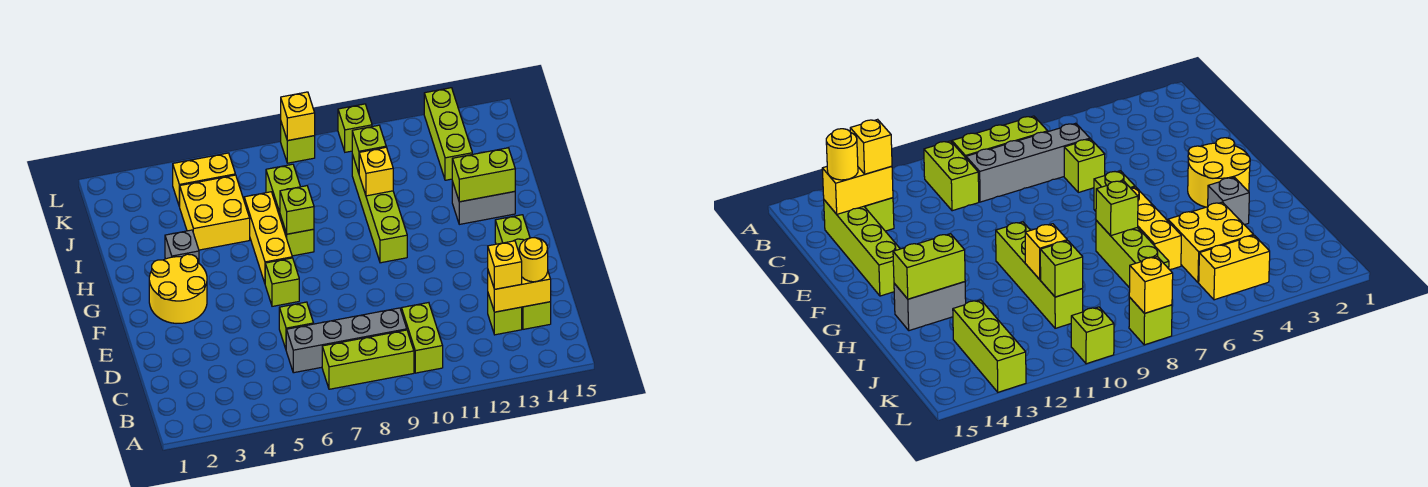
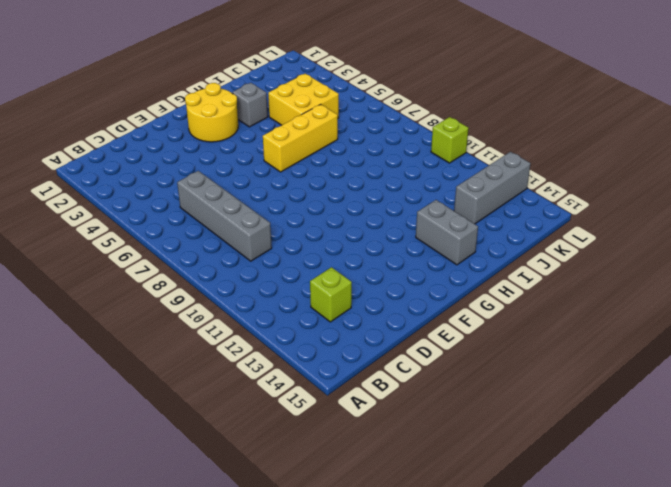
grey brick J13:L13 level 1 -> lime brick J13:L13 level 1
none -> lime brick B7:B9 level 1
none -> lime brick B10:C10 level 1
none -> lime brick C14:F14 level 1

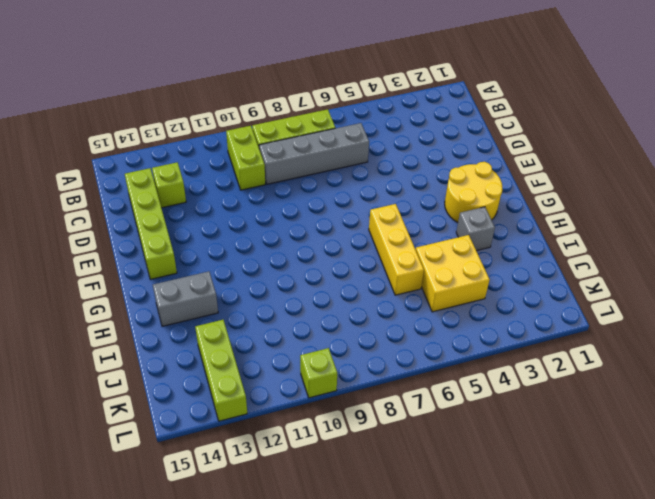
none -> lime brick D6 level 1
none -> lime brick F6 level 1
none -> lime brick G10:J10 level 1

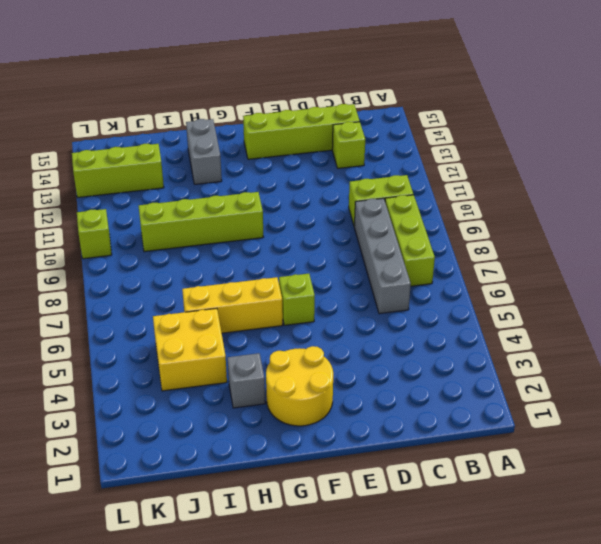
none -> lime brick D6 level 1
none -> lime brick H7:J7 level 1
none -> yellow brick K4:K5 level 1

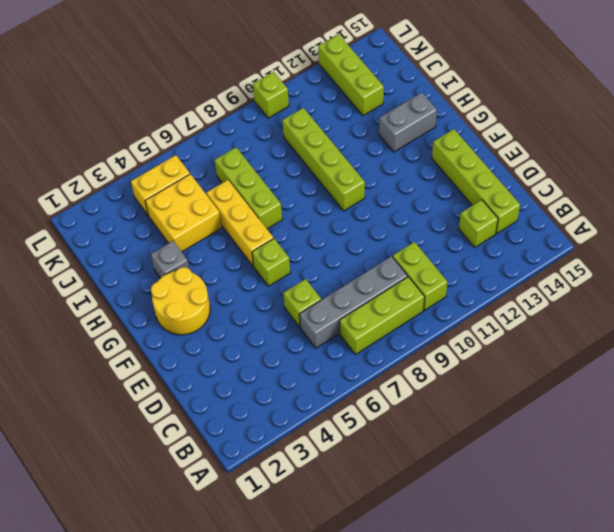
none -> lime brick L8 level 1
none -> yellow brick C13:C14 level 2
none -> lime brick H7 level 2

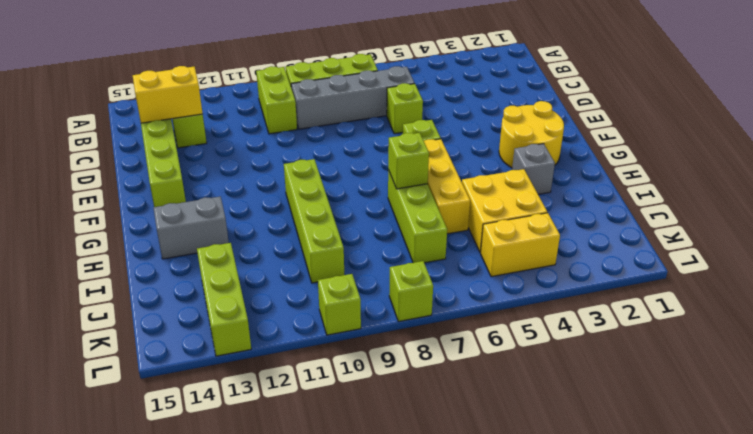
none -> lime brick H13:H14 level 2
none -> yellow brick I10 level 2
none -> lime brick J10 level 2

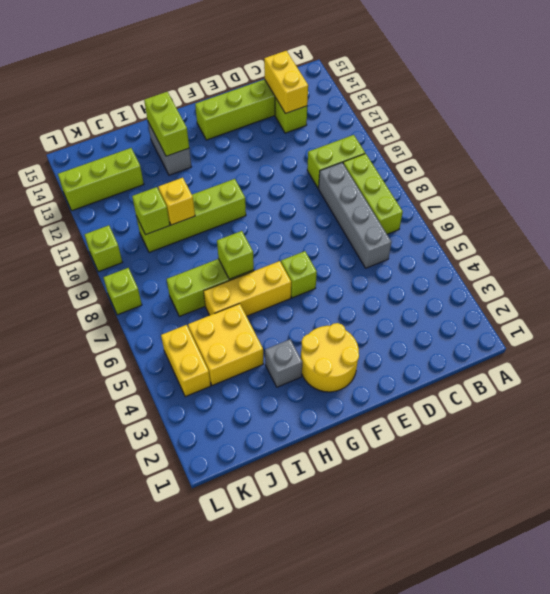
none -> lime brick D6 level 1
none -> yellow brick L8 level 2
none -> yellow brick C13 level 3

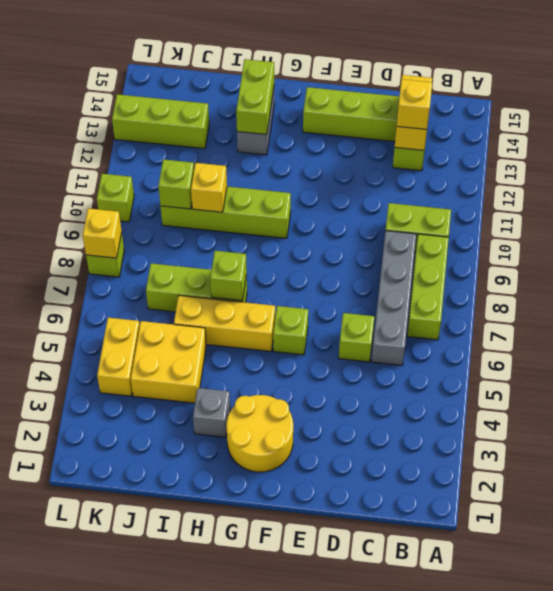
none -> yellow round brick C14 level 3

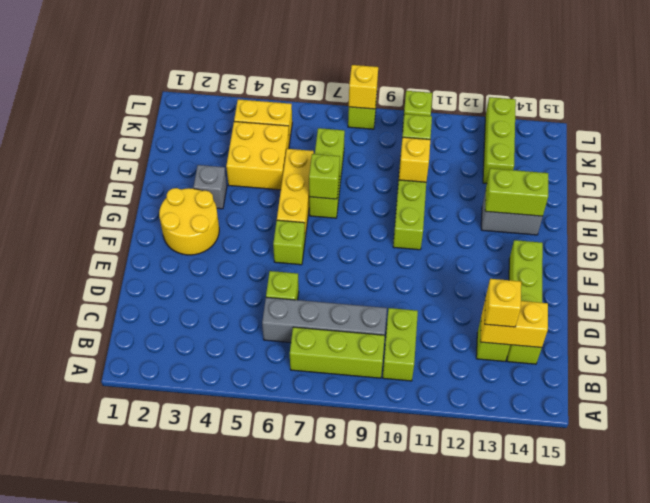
none -> yellow round brick C14 level 3

